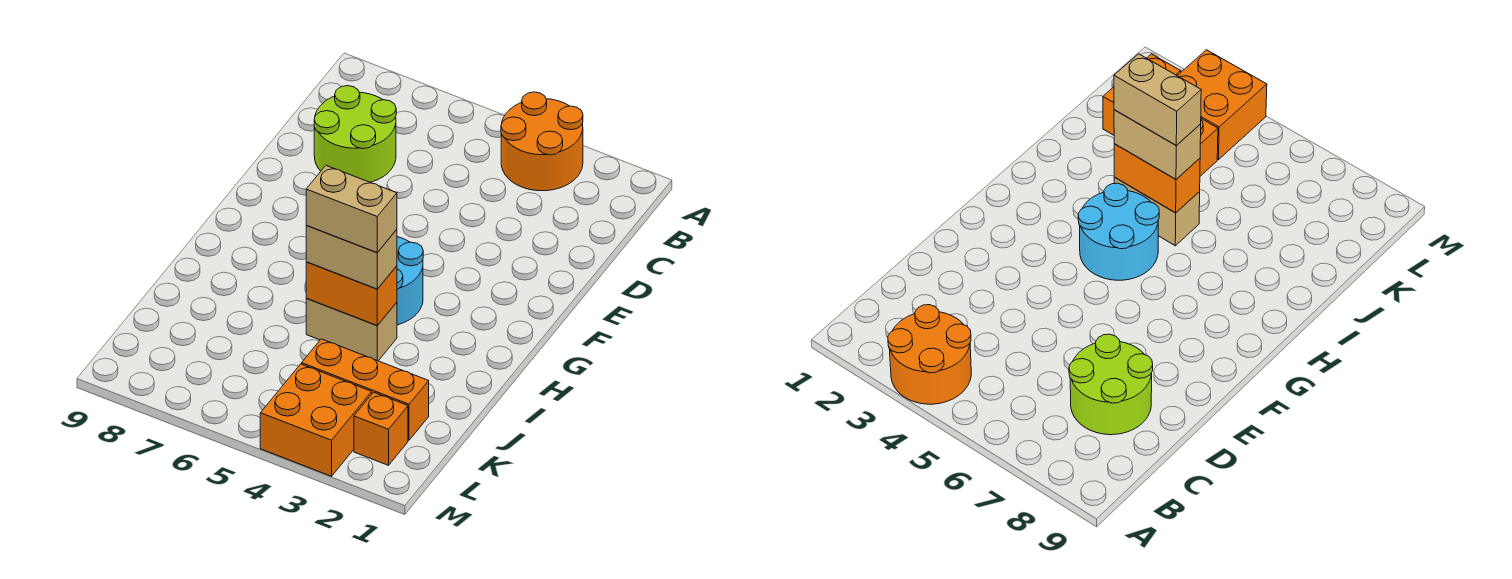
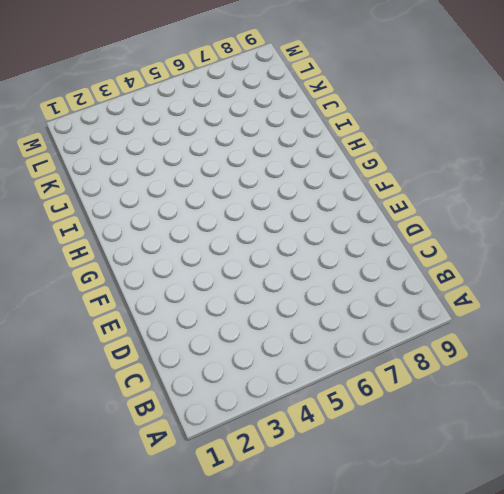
none -> orange round brick A3:B4 level 1
none -> lime round brick C7:D8 level 1

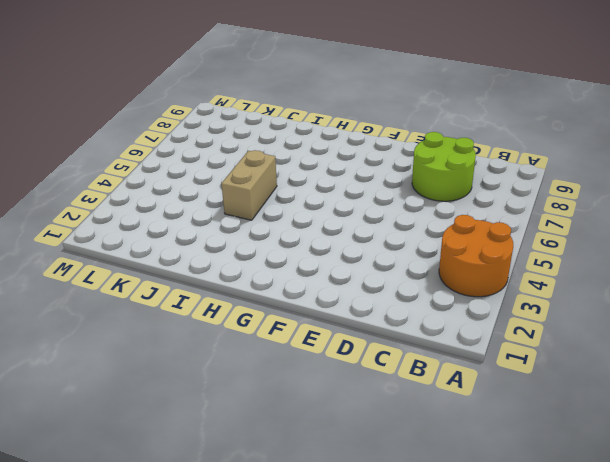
none -> cyan round brick G4:H5 level 1
none -> orange brick K2:K4 level 1

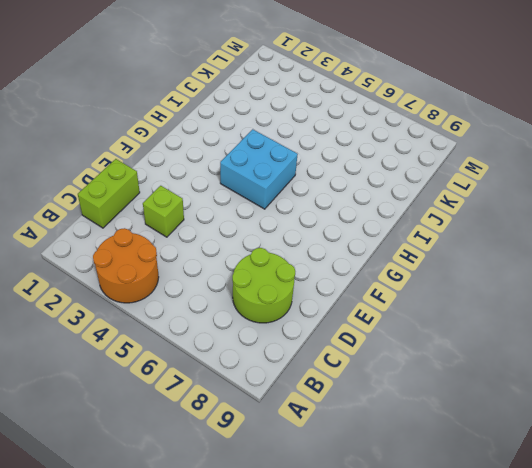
lime brick C1:D1 level 1 -> none
lime brick D3 level 1 -> none
cyan brick G4:H5 level 1 -> cyan round brick G4:H5 level 1
none -> tan brick I4:I5 level 1
none -> orange brick K2:K4 level 1

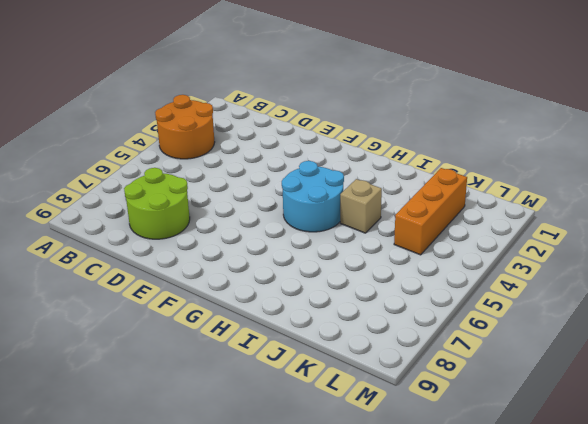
tan brick I4 level 1 -> tan brick I4:I5 level 1
none -> orange brick L2 level 1
none -> orange brick L3:M4 level 1

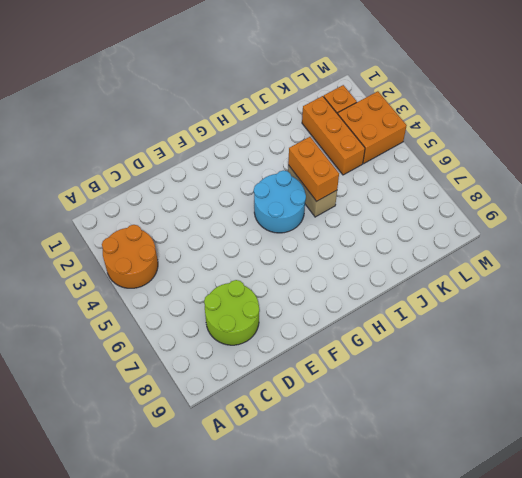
none -> tan brick I4:I5 level 3
none -> tan brick I4:I5 level 4

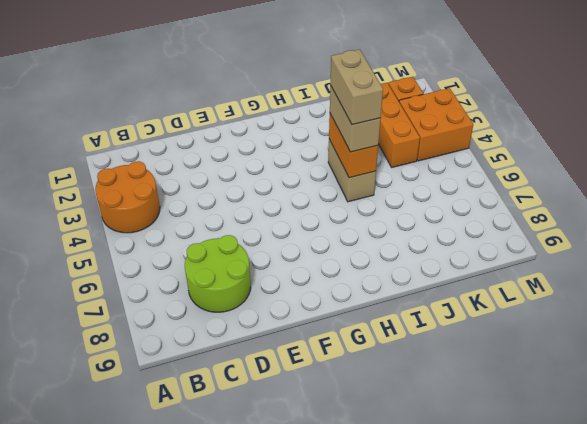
none -> cyan round brick G4:H5 level 1

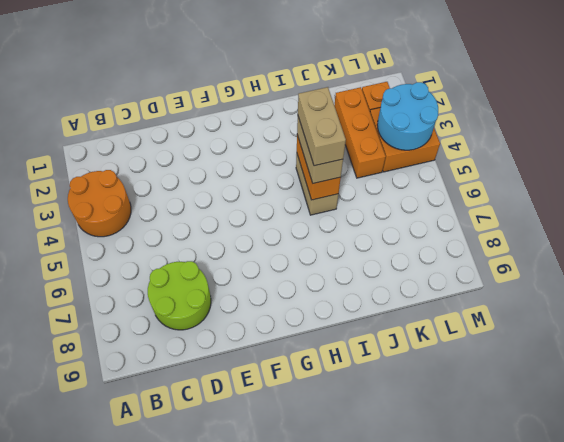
cyan round brick L3:M4 level 2 -> cyan round brick G4:H5 level 1

